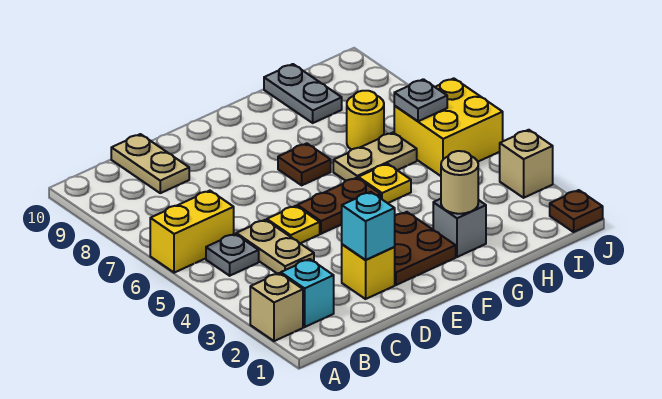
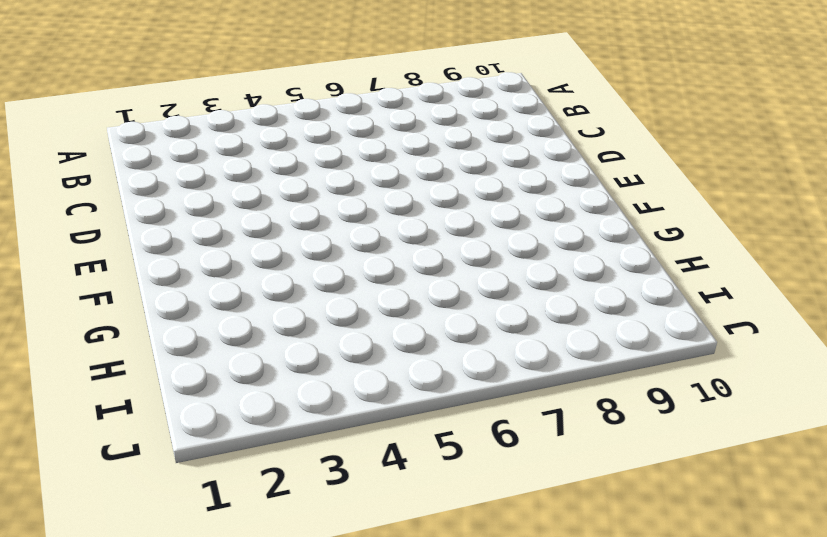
none -> tan brick A2 level 1
none -> yellow brick A6:B6 level 1
none -> cyan brick B2 level 1

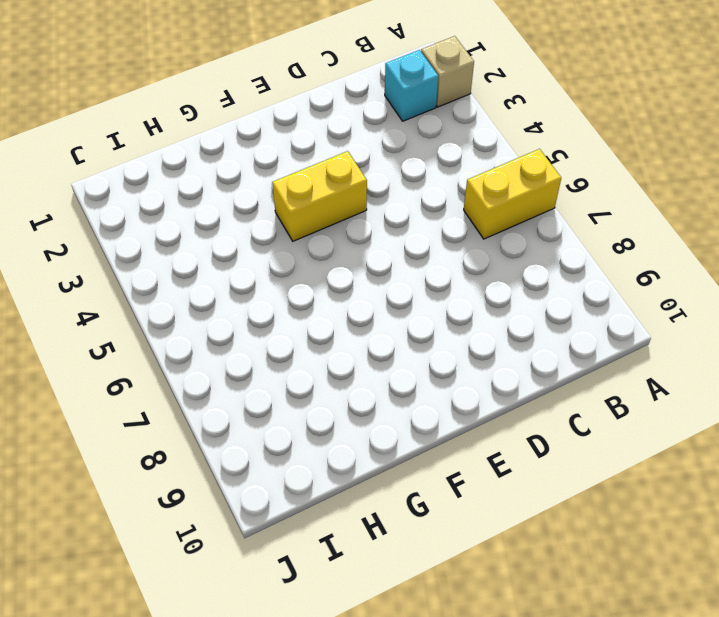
yellow brick E4:F4 level 1 -> none
none -> grey plate B5 level 1
none -> tan plate C4:C5 level 1
none -> tan plate C9:C10 level 1

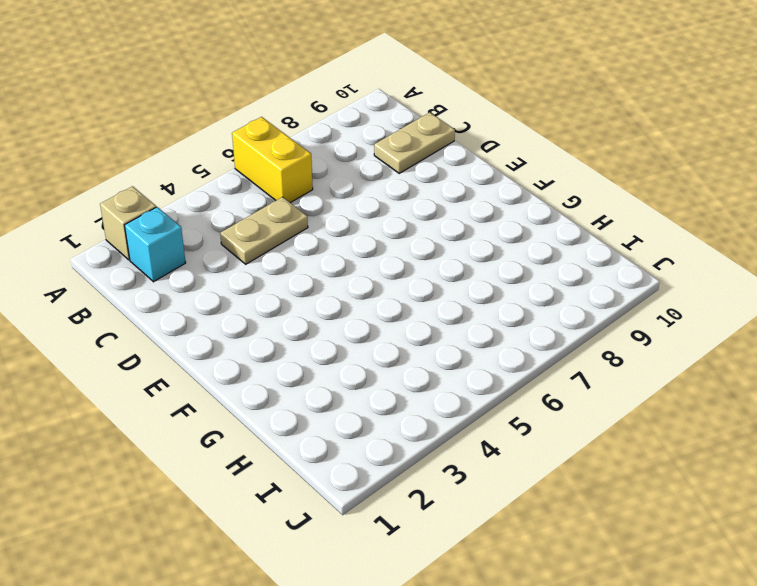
none -> grey plate B5 level 1
none -> yellow brick D2 level 1
none -> yellow plate D5 level 1

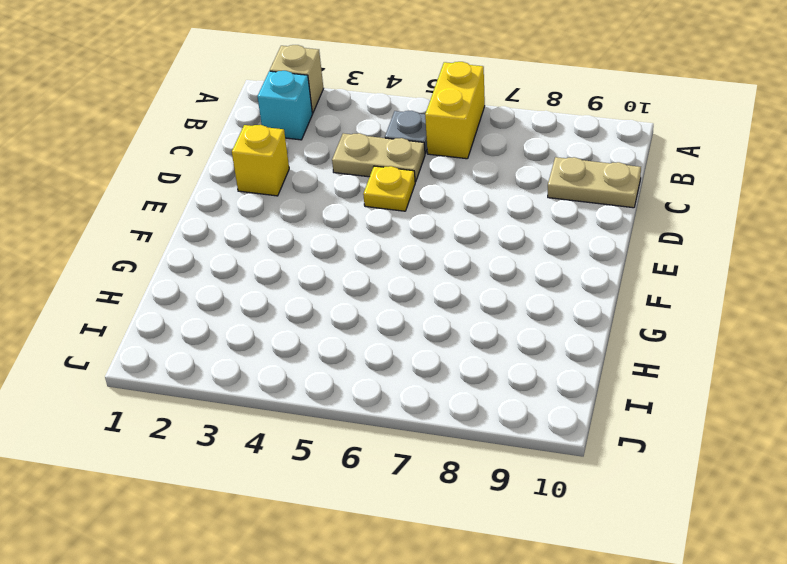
none -> brown plate E2:F3 level 1
none -> brown plate E5:F5 level 1
none -> brown plate F7 level 1

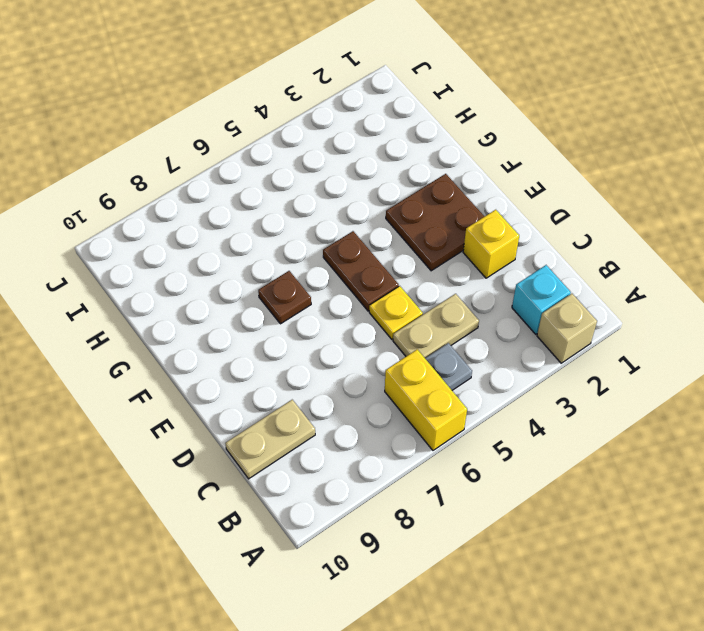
none -> grey brick G2 level 1
none -> yellow plate G5 level 1
none -> tan plate G6:H6 level 1

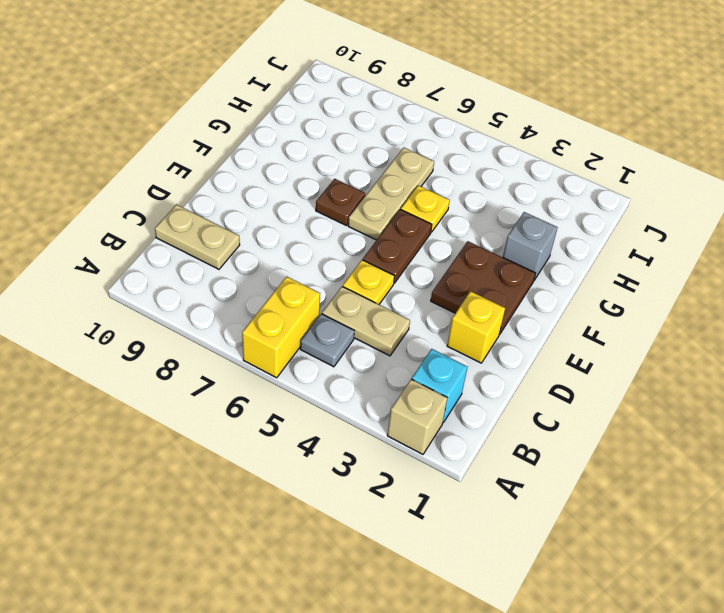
tan plate F6:H6 level 1 -> tan plate G6:H6 level 1
none -> yellow round brick H7 level 1
none -> grey plate H9:H10 level 1
none -> yellow brick I5:J6 level 1

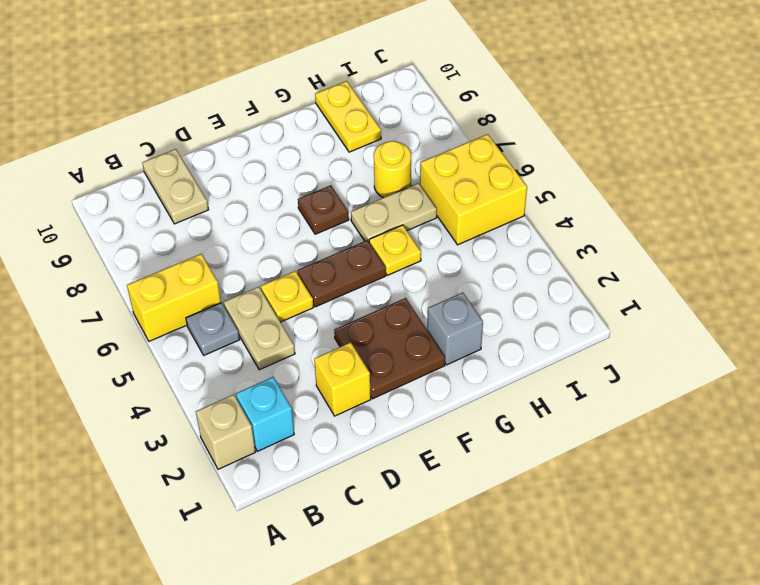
yellow plate H9:H10 level 1 -> grey plate H9:H10 level 1
none -> brown plate J1 level 1
none -> tan brick J3 level 1
none -> cyan brick D2 level 2

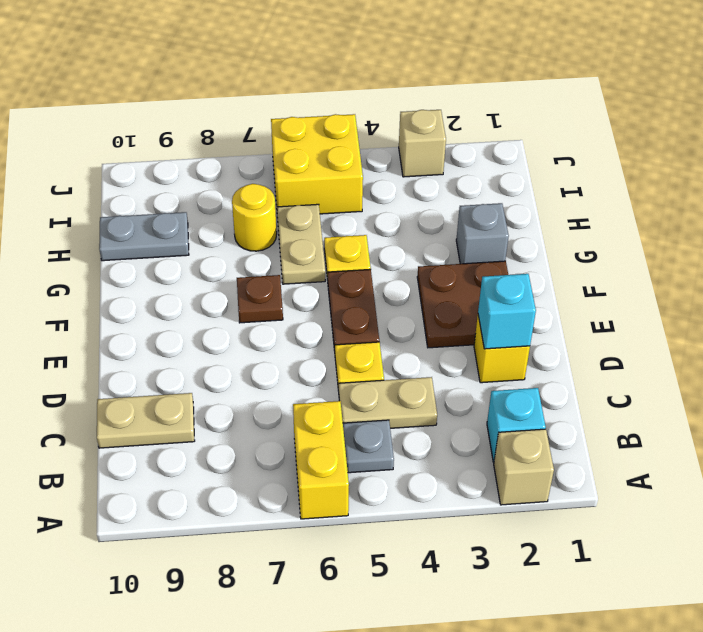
none -> brown plate J1 level 1
none -> tan round brick G2 level 2
none -> grey plate I6 level 2

